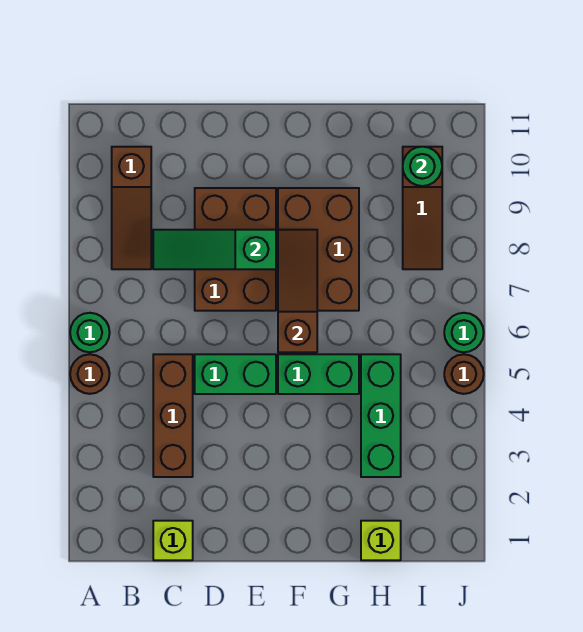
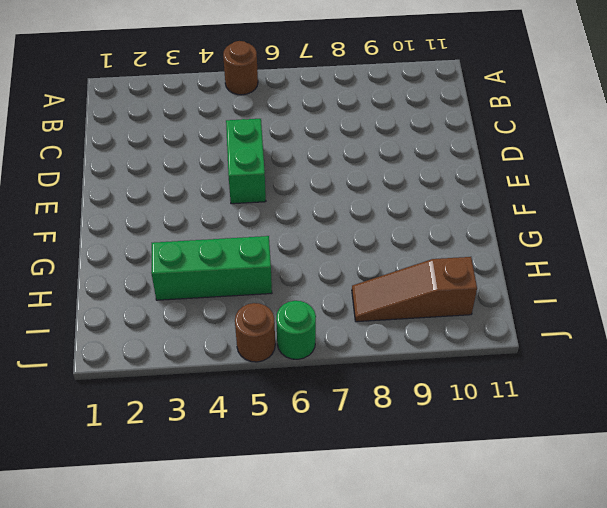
none -> green round brick A6 level 1
none -> brown slope B8:B10 level 1 top 10
none -> lime brick C1 level 1

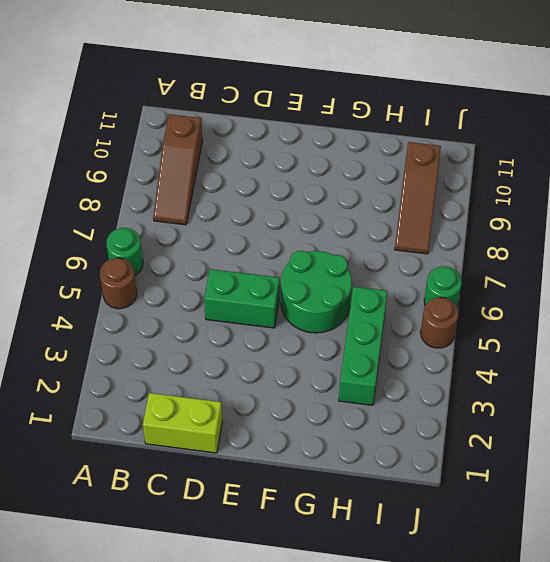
lime brick C1:D1 level 1 -> lime brick C1 level 1
green round brick F5:G6 level 1 -> green brick F5:G5 level 1
none -> brown brick C3:C5 level 1
none -> brown brick D7:E9 level 1
none -> brown brick F7:G9 level 1

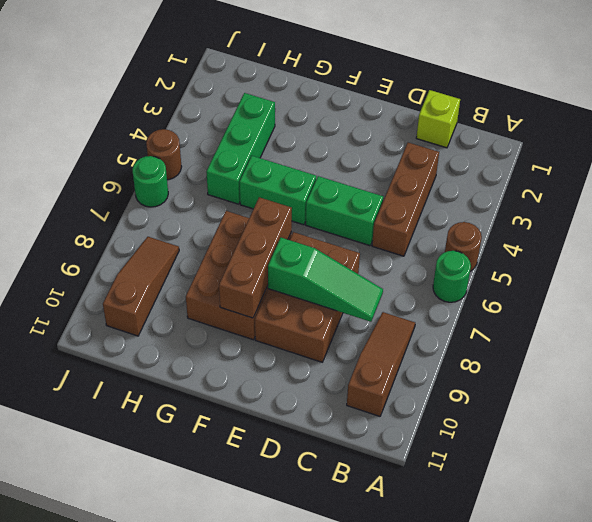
brown brick F7:F9 level 2 -> brown slope F6:F8 level 2 top 6
none -> lime brick H1 level 1
none -> green round brick I10 level 2

